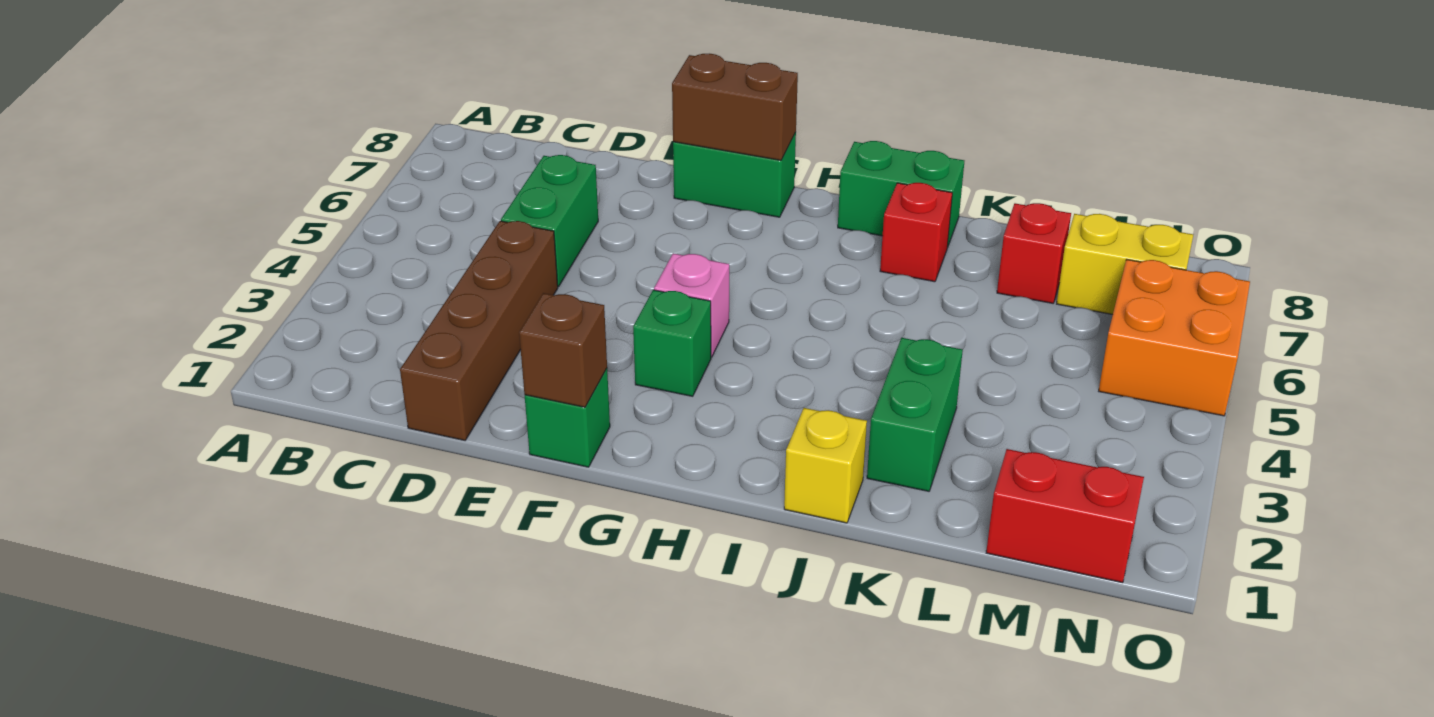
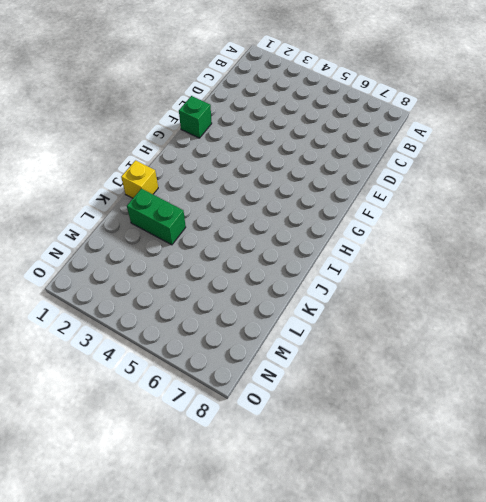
none -> brown brick D1:D4 level 1
none -> green brick D5:D6 level 1
none -> green brick F8:G8 level 1

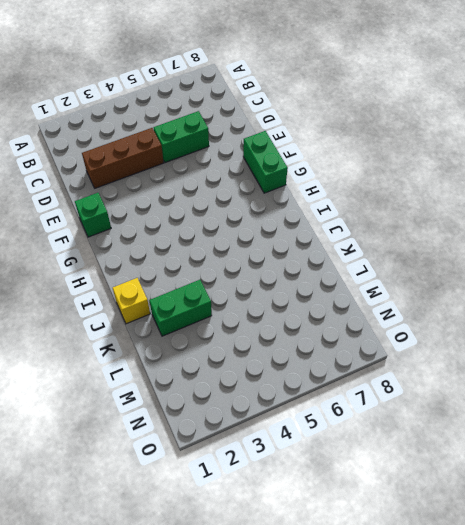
brown brick D2:D4 level 1 -> brown brick D1:D4 level 1
none -> green brick G3 level 1
none -> pink brick G4 level 1
none -> green brick I8:J8 level 1

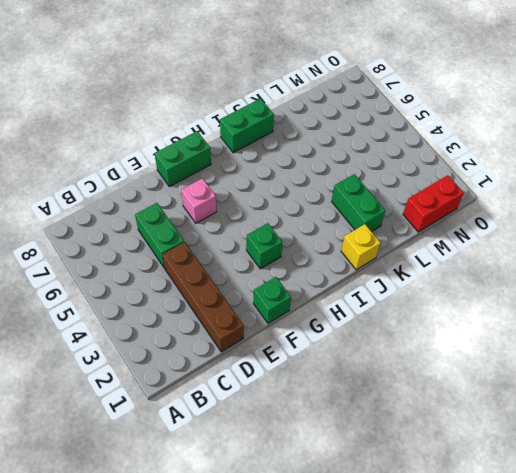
pink brick F6 level 1 -> pink brick G4 level 1
none -> red brick J7 level 1
none -> red brick L7 level 1
none -> yellow brick M7:N7 level 1

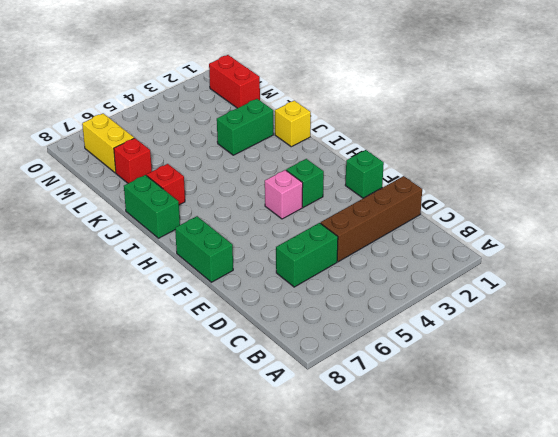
none -> orange brick N5:O6 level 1
none -> brown brick F1 level 2
none -> brown brick F8:G8 level 2

